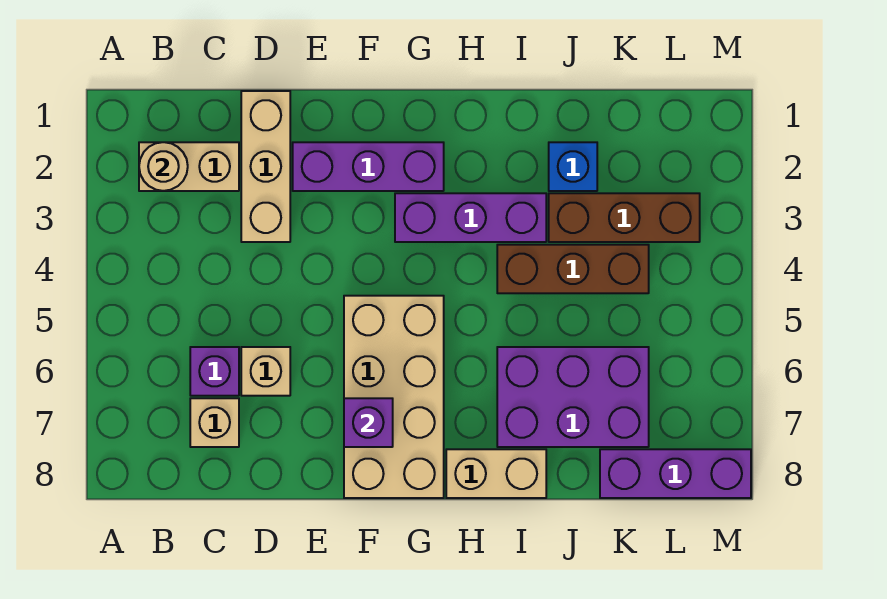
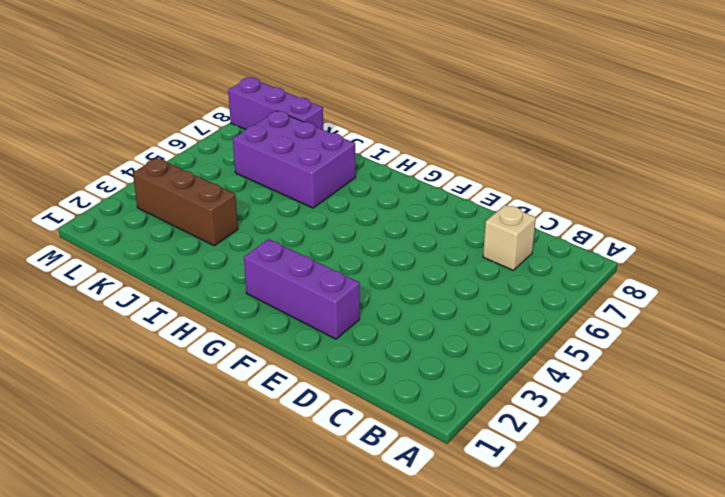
none -> tan brick B2:C2 level 1
none -> purple brick C6 level 1
none -> tan brick D1:D3 level 1

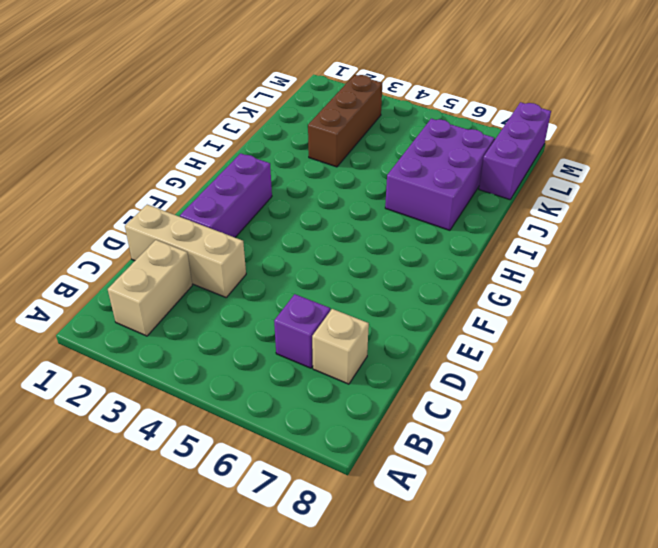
none -> tan brick D6 level 1
none -> tan brick F5:G8 level 1
none -> purple brick G3:I3 level 1

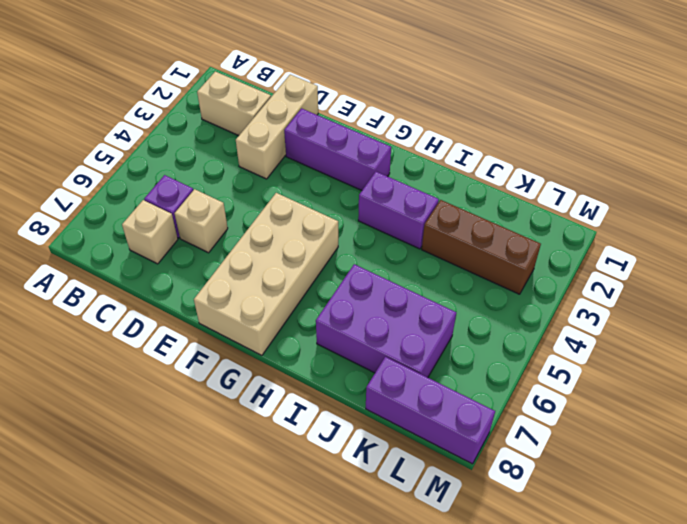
purple brick H3:I3 level 1 -> purple brick G3:I3 level 1
none -> tan brick H8:I8 level 1
none -> brown brick I4:K4 level 1
none -> blue brick J2 level 1

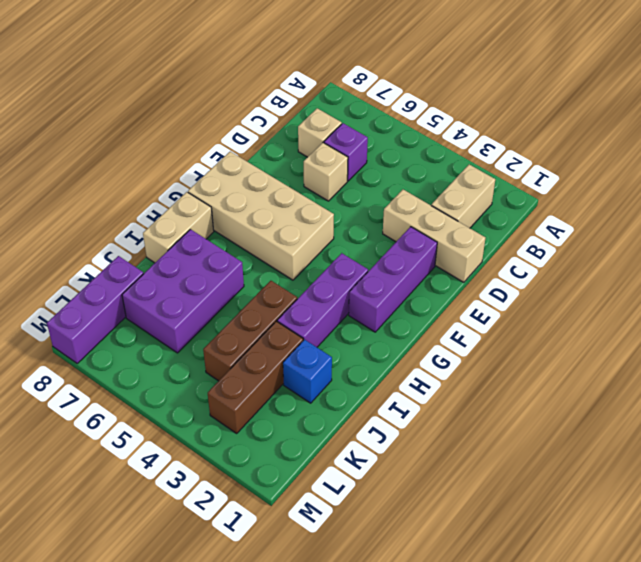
none -> tan round brick B2 level 2
none -> purple brick F7 level 2

